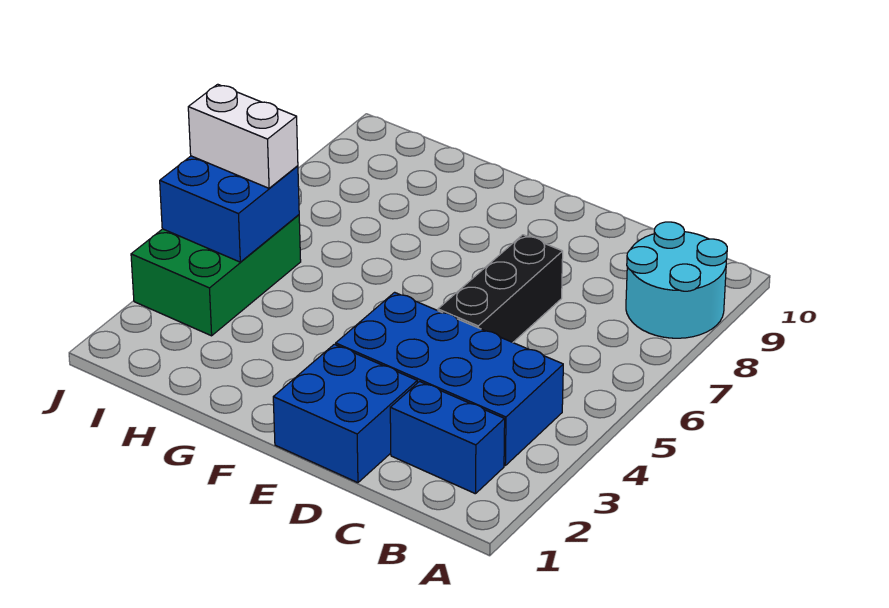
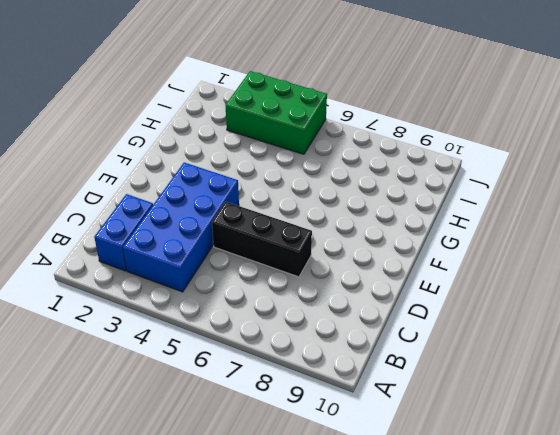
none -> cyan round brick A8:B9 level 1
none -> blue brick D1:E2 level 1

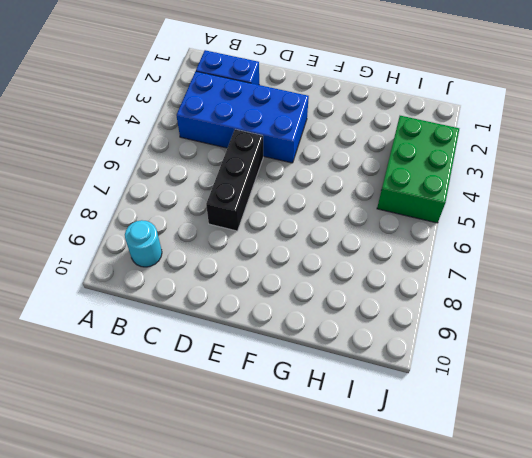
cyan round brick B9 level 1 -> cyan round brick A8:B9 level 1
none -> blue brick D1:E2 level 1
none -> blue brick I4:J5 level 2

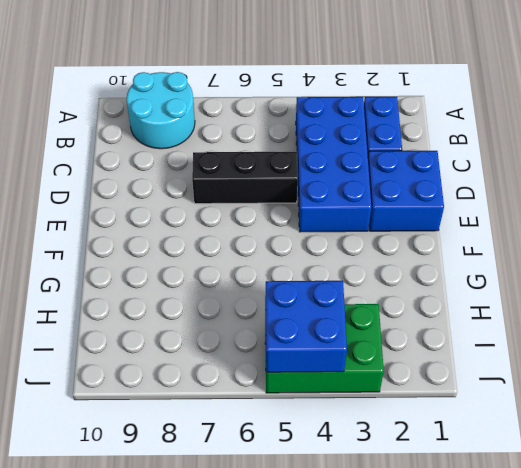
none -> white brick I5:J5 level 3

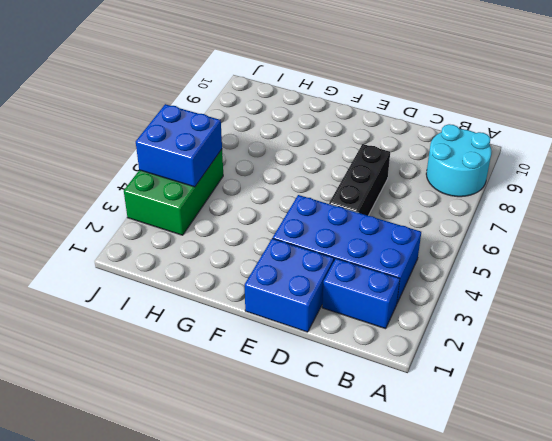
none -> white brick I5:J5 level 3

